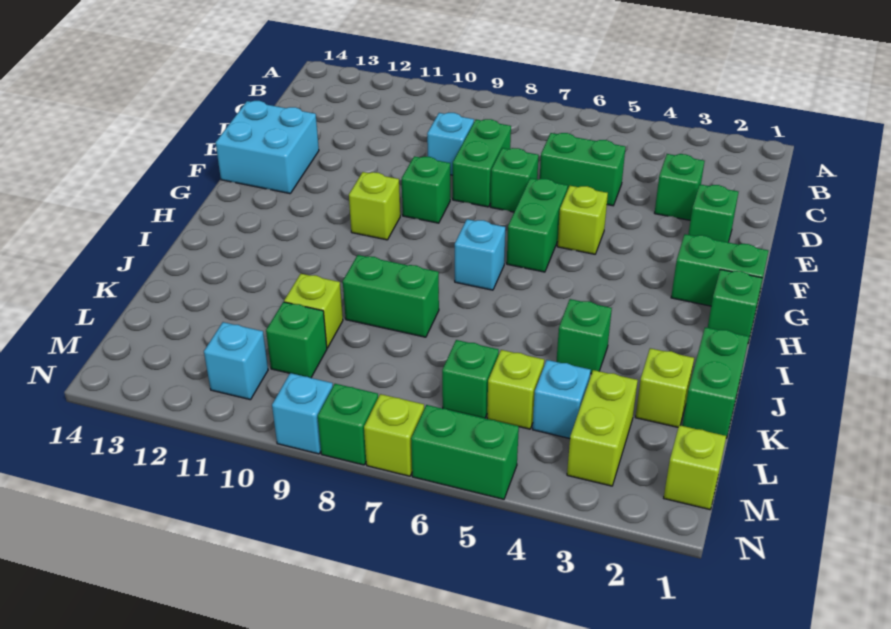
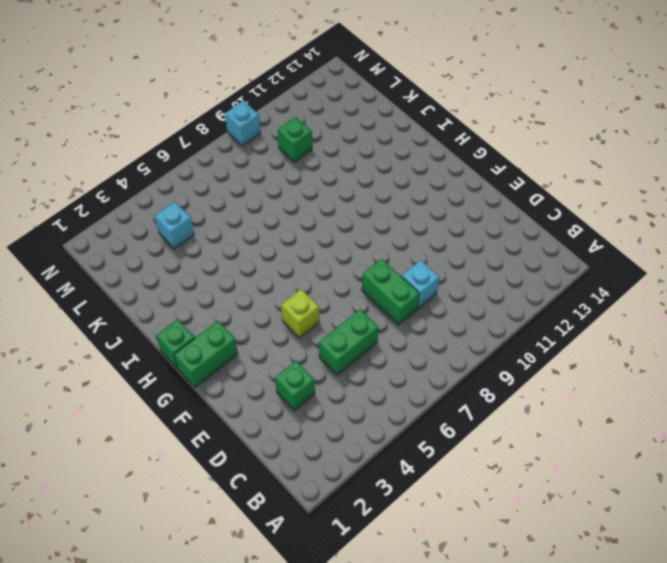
none -> green brick E2 level 1
none -> green brick E7 level 1
none -> cyan brick E13:F14 level 1
none -> green brick F6:G6 level 1

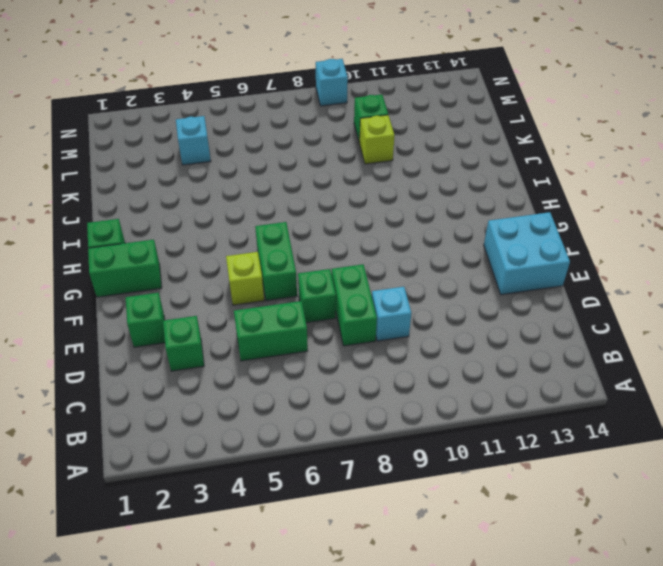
none -> green brick F9 level 1
none -> lime brick G10 level 1
none -> cyan brick H7 level 1
none -> green brick J1:K1 level 1

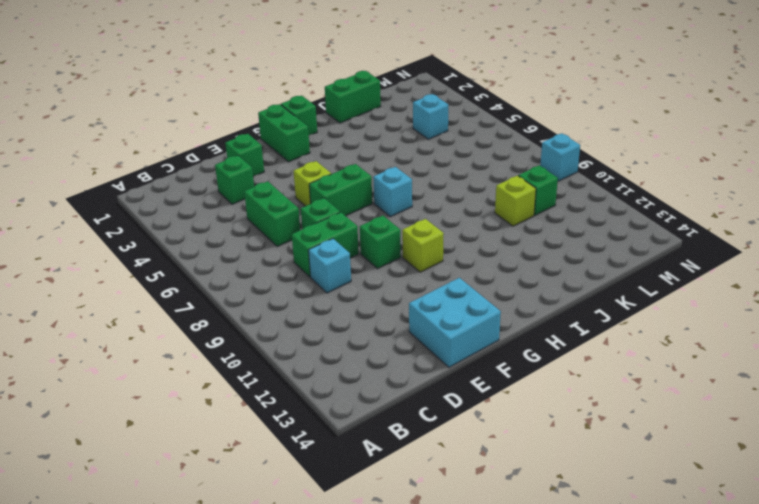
none -> green brick J4 level 1
none -> green brick J8:J9 level 1
none -> lime brick K2 level 1
none -> lime brick L3:M3 level 1

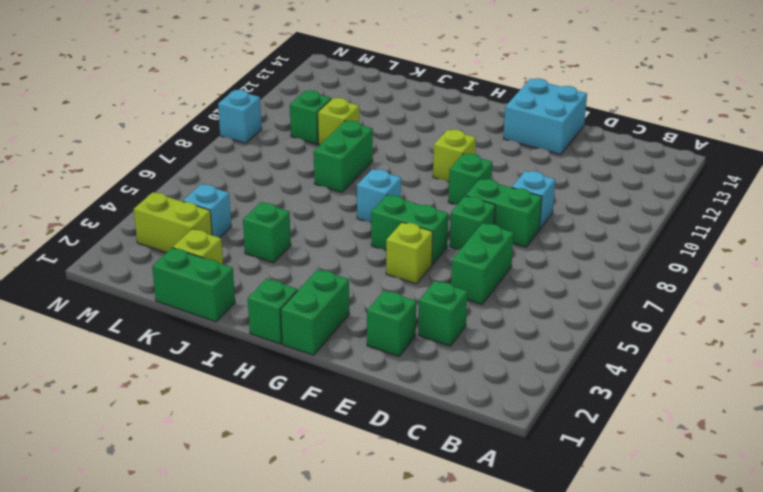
none -> lime brick L5 level 1
none -> green brick L6 level 1
none -> lime brick M1 level 1
none -> cyan brick M11 level 1

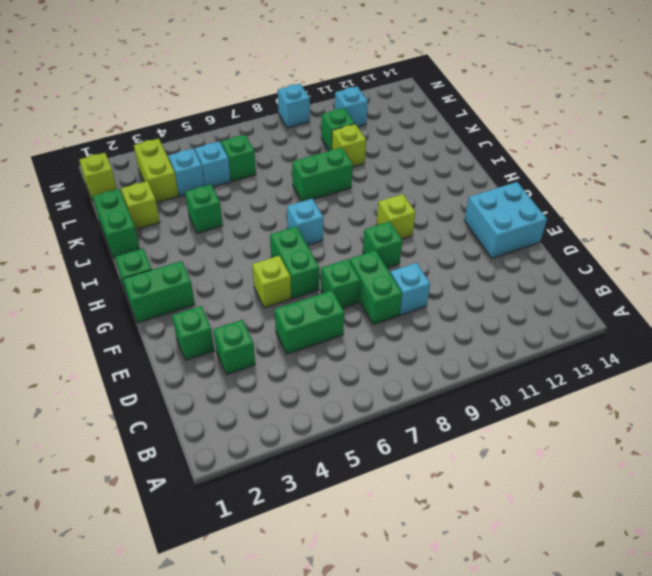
cyan brick L5 level 1 -> lime brick L5 level 1
none -> green brick N5:N6 level 1
none -> lime brick N7 level 1
none -> green brick N8 level 1

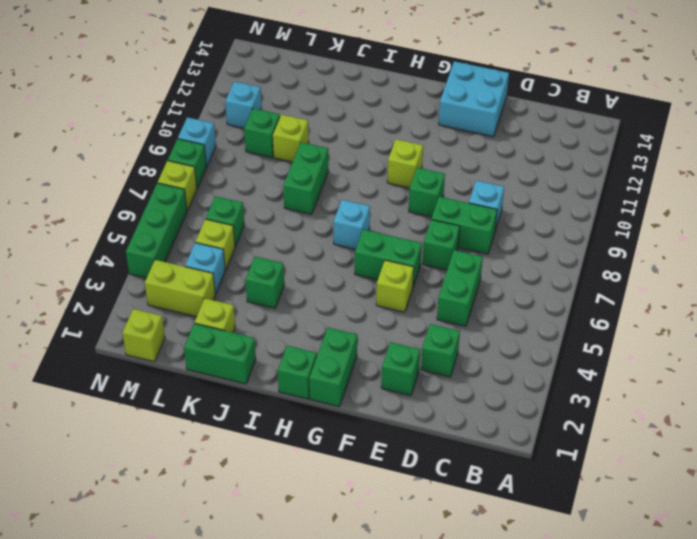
green brick N4:N6 level 1 -> green brick N5:N6 level 1

